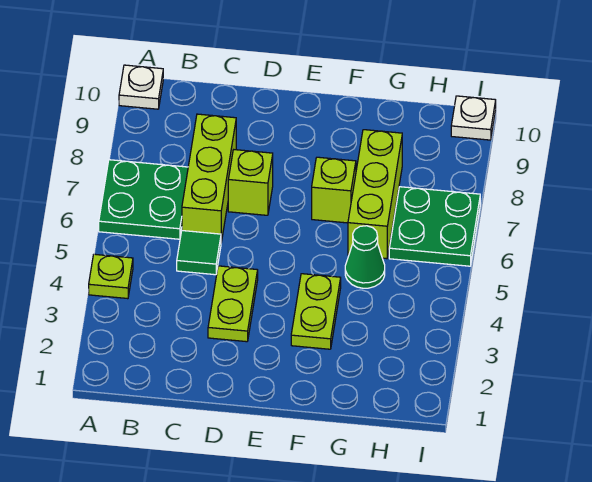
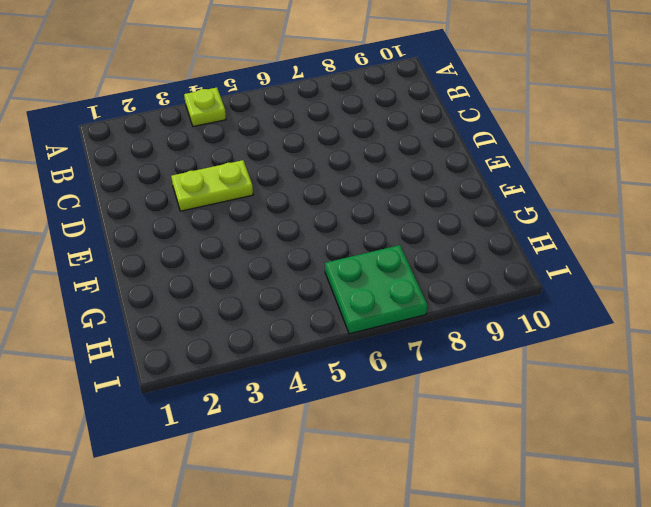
none -> green plate A6:B7 level 1
none -> white plate A10 level 1
none -> green tile C5 level 1

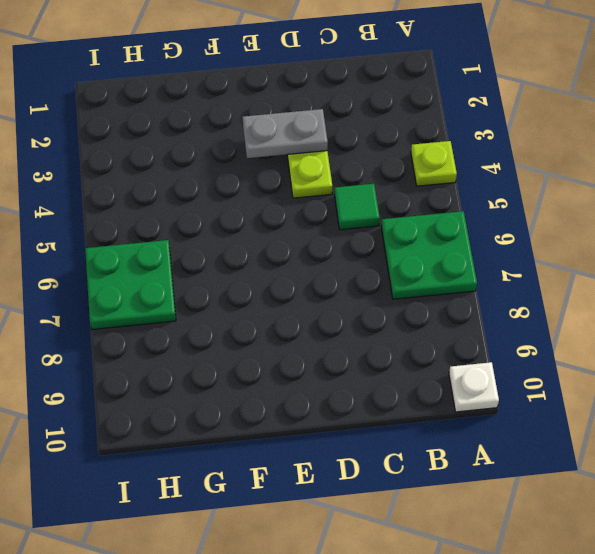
grey plate D3:E3 level 2 -> none
none -> lime brick C6:C8 level 1
none -> lime brick D7 level 1
none -> lime plate F3:F4 level 1

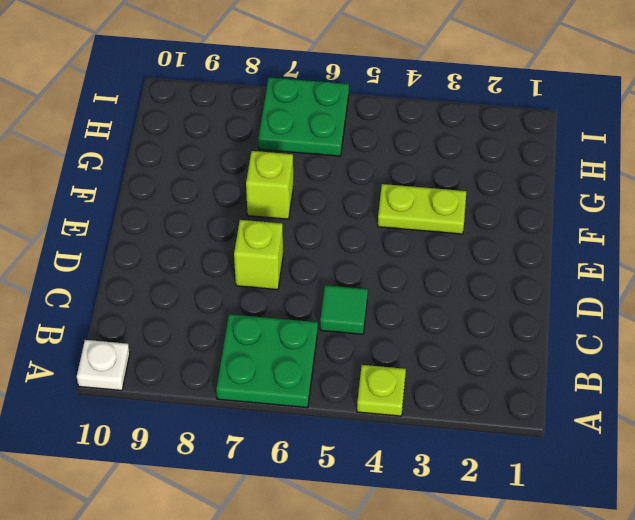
none -> lime brick C6:C8 level 1
none -> lime plate D3:D4 level 1
none -> green cone G5 level 1

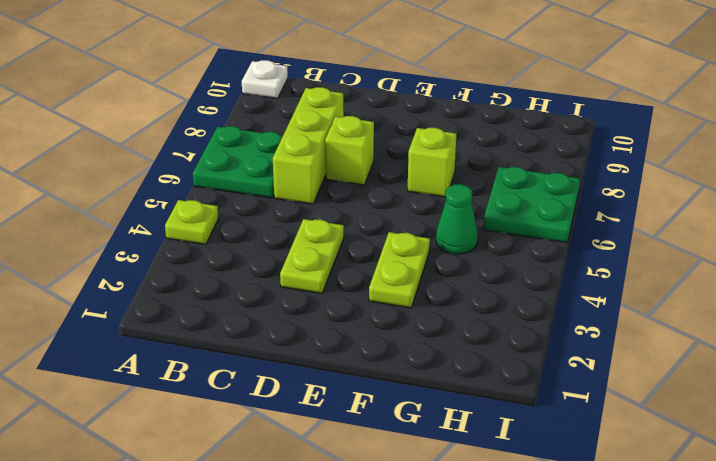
none -> green tile C5 level 1
none -> lime brick G6:G8 level 1
none -> white plate I10 level 1

